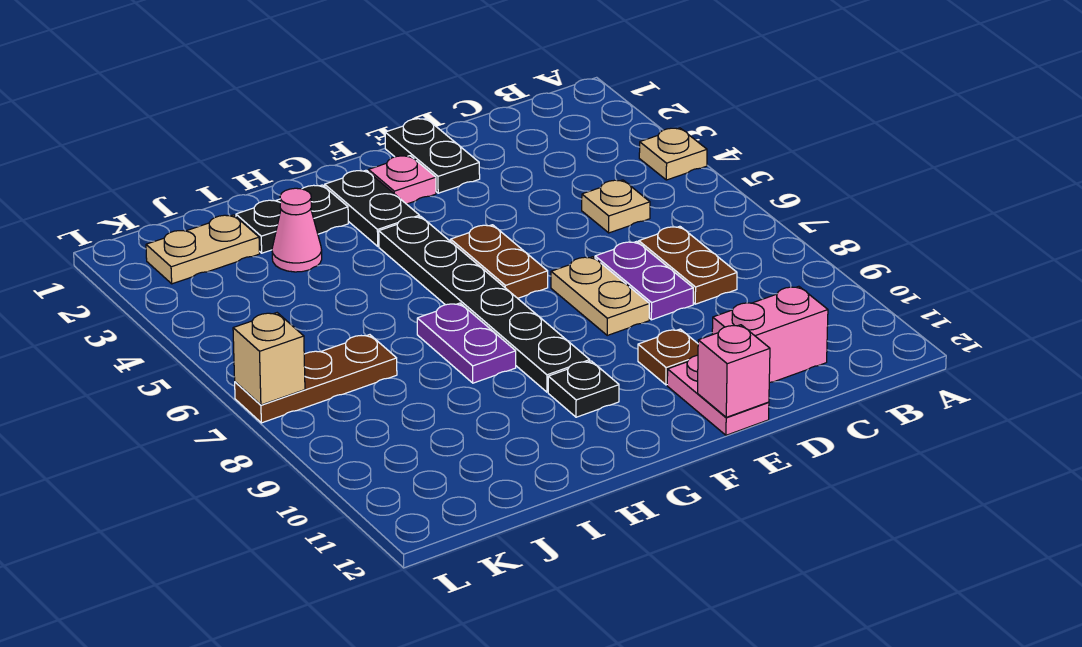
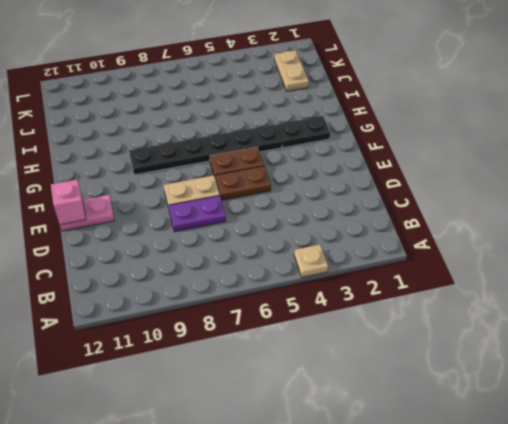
brown plate E5:E6 level 1 -> brown plate C7:C8 level 1
none -> tan plate C5 level 1
none -> pink brick C11:D11 level 1
none -> black plate E1:E2 level 1

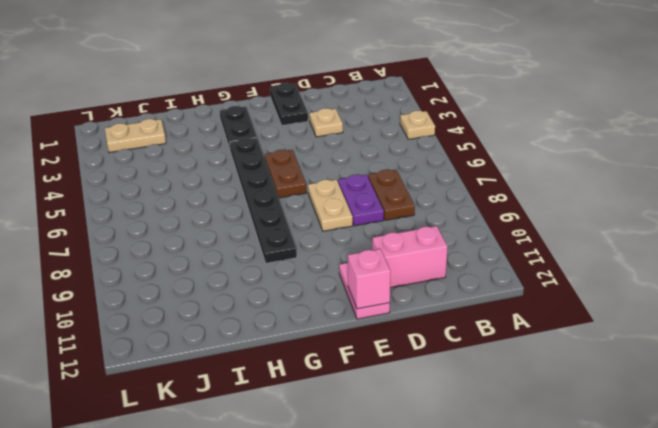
tan plate D3 level 1 -> tan plate C5 level 1
none -> brown plate E10 level 1
none -> pink plate F2 level 1
none -> black plate G10 level 1

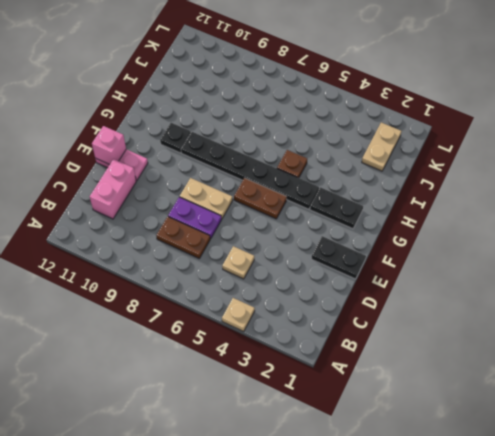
brown plate H5 level 1 -> brown plate E10 level 1
none -> pink plate F2 level 1
none -> black plate H2:I2 level 1
none -> purple plate H7:H8 level 1

